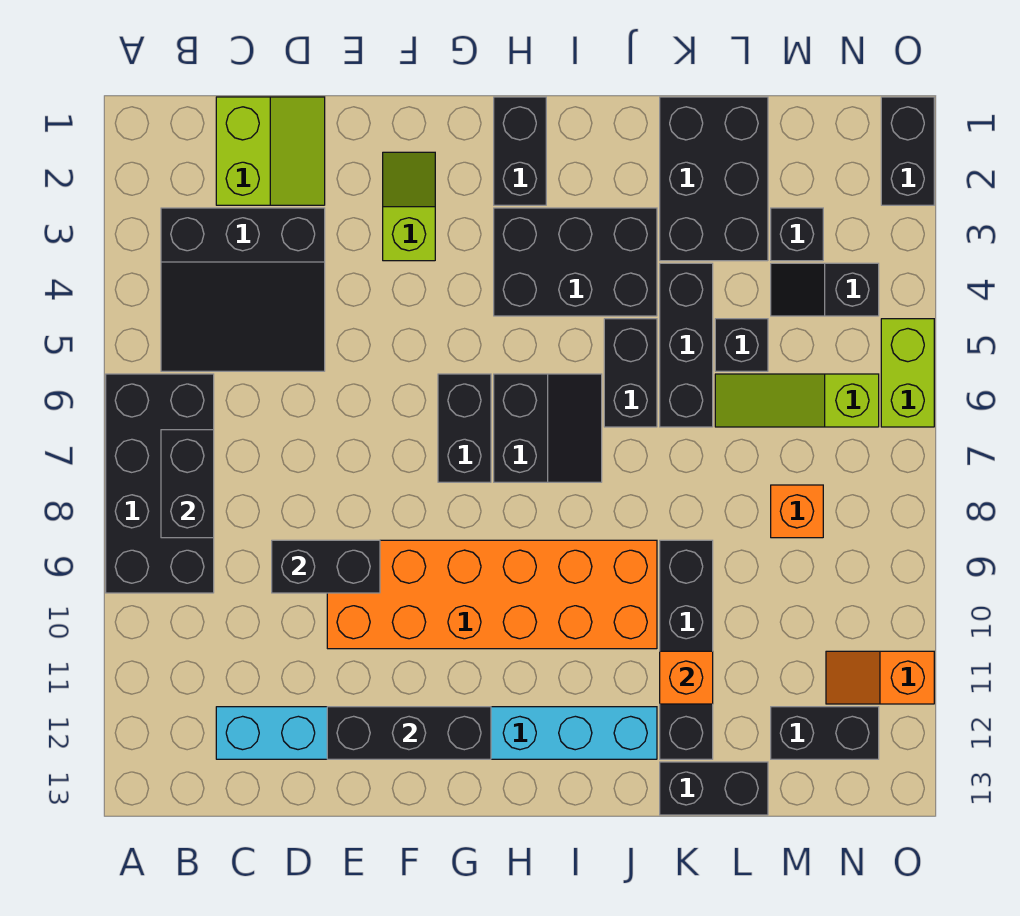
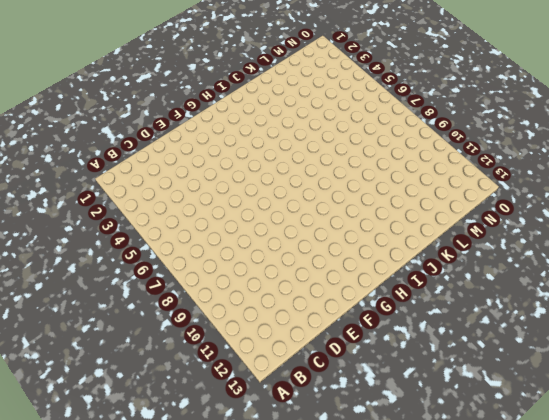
none -> black brick A6:B9 level 1
none -> black slope B3:D5 level 1 top 3
none -> lime slope C1:D2 level 1 top C

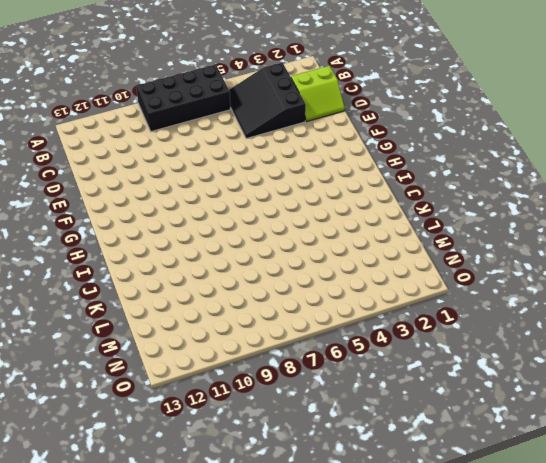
none -> cyan brick C12:J12 level 1
none -> orange brick E9:J10 level 1
none -> lime slope F2:F3 level 1 top 3

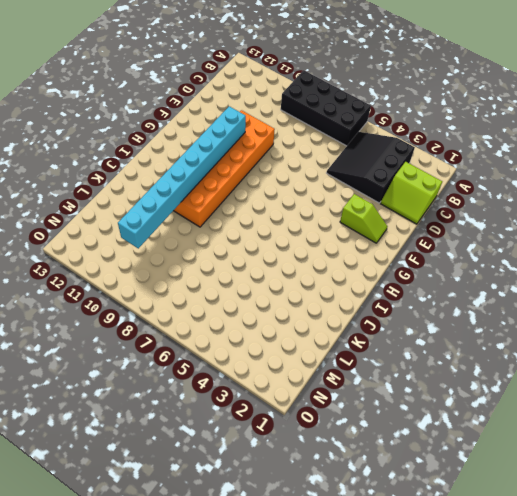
cyan brick F10:M10 level 2 -> cyan brick C12:J12 level 1
none -> black brick G6:G7 level 1
none -> black brick H1:H2 level 1
none -> black brick H3:J4 level 1

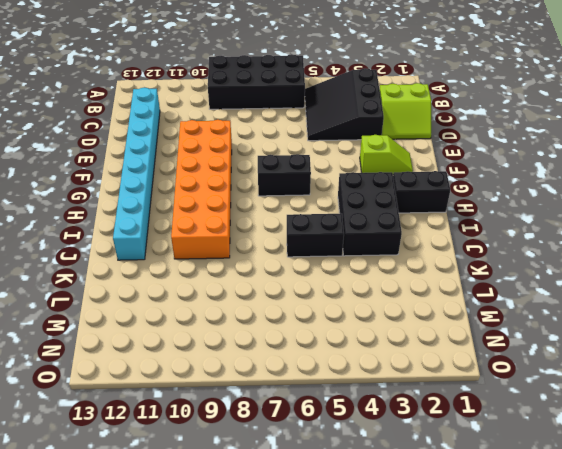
none -> black slope H6:I7 level 1 top H
none -> black brick K1:L3 level 1
none -> black brick K4:K6 level 1

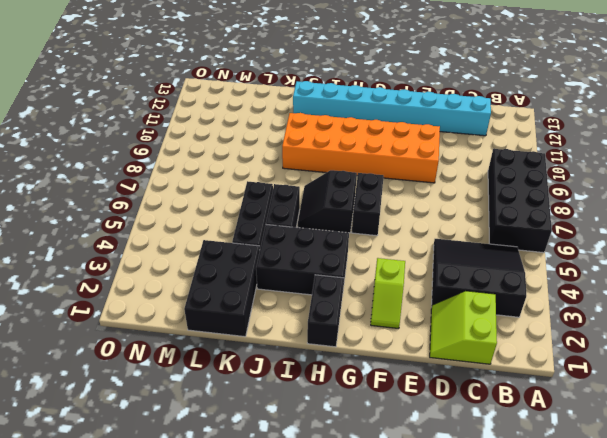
none -> black brick K9:K12 level 1
none -> black brick K13:L13 level 1
none -> black brick L5 level 1

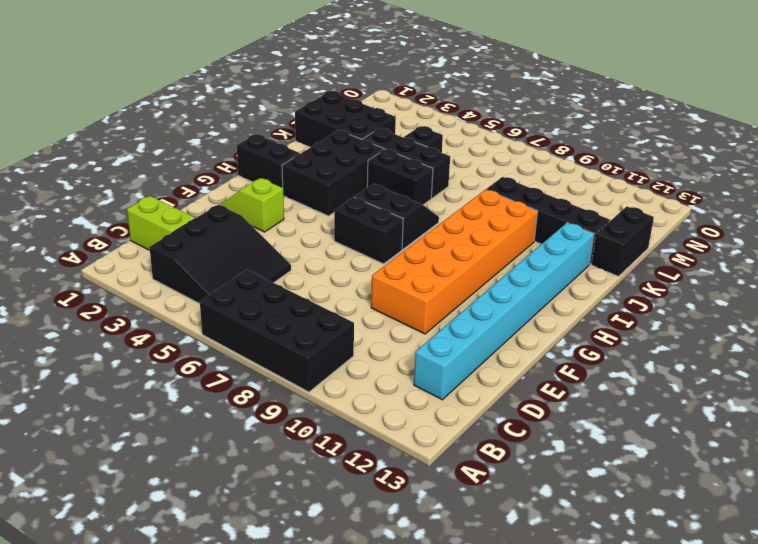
none -> lime slope L6:N6 level 1 top N
none -> black brick M3 level 1
none -> black slope M4:N4 level 1 top N

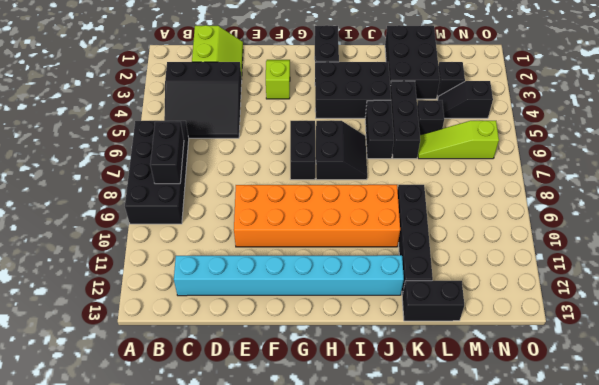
none -> orange brick M8 level 1
none -> black brick M12:N12 level 1
none -> orange slope N11:O11 level 1 top O

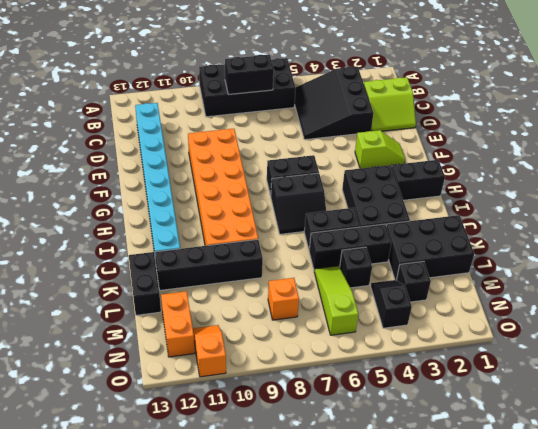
orange brick M12:N12 level 1 -> black brick M12:N12 level 1
none -> black brick O1:O2 level 1
none -> lime brick O5:O6 level 1
none -> black brick D9:E9 level 2

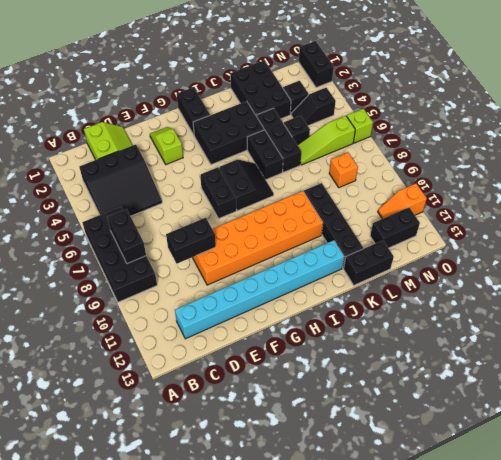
lime brick O6 level 1 -> lime brick O5:O6 level 1
none -> black brick E12:G12 level 2
none -> orange brick K11 level 2

